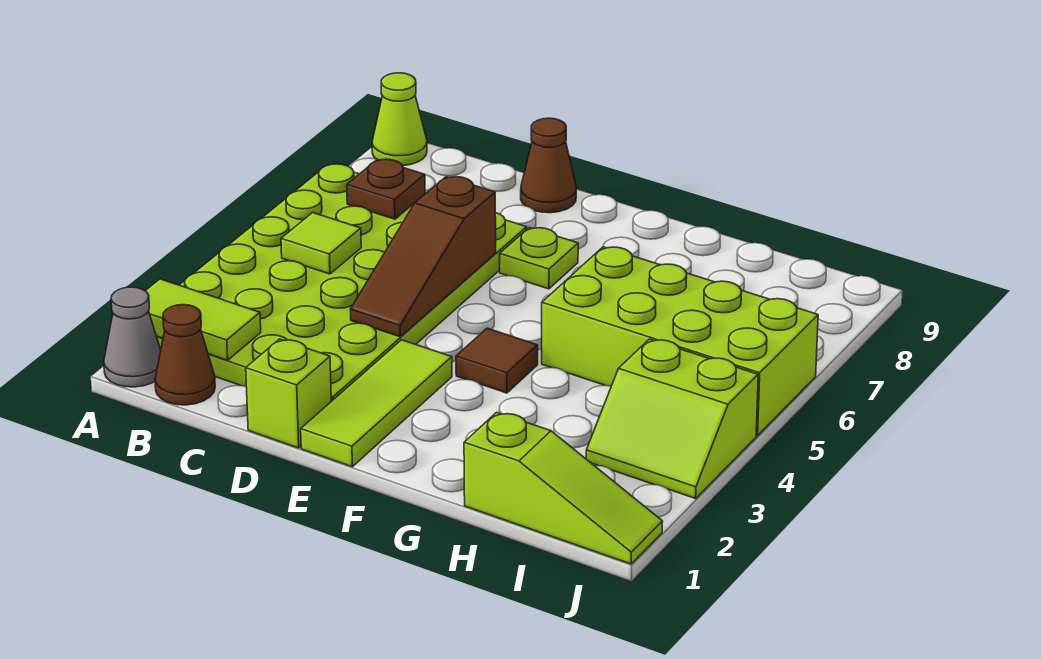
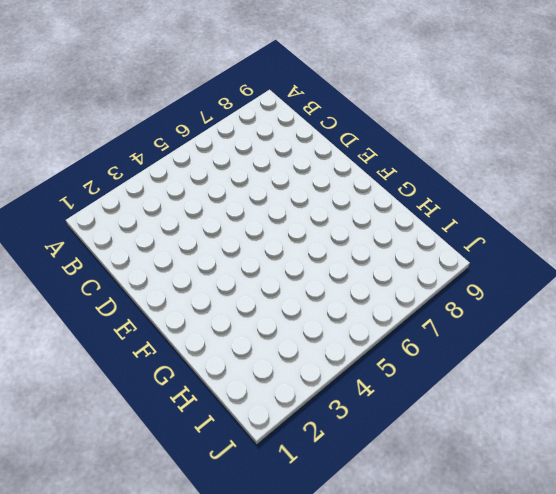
none -> grey cone A1 level 1
none -> lime plate A2:D7 level 1
none -> lime cone A9 level 1

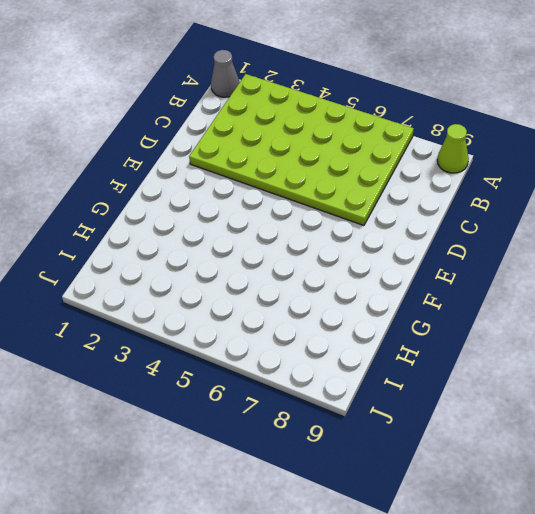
none -> brown cone B1 level 1
none -> lime brick D1 level 1
none -> brown cone D9 level 1

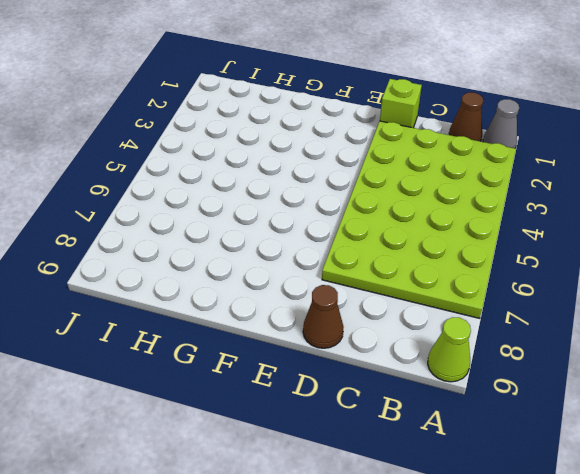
none -> lime tile E1:E3 level 1
none -> lime plate E7 level 1
none -> brown tile F4 level 1

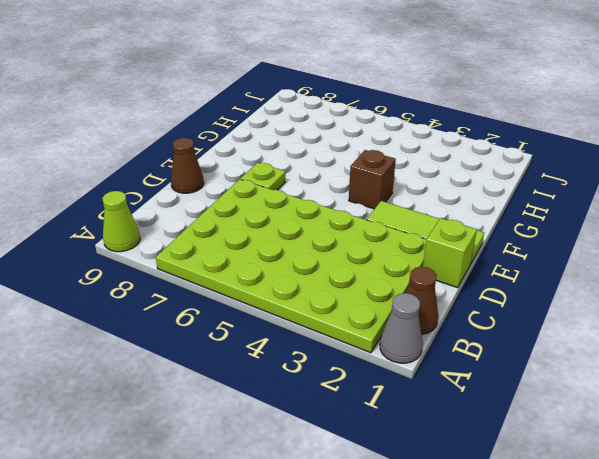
brown brick F4 level 1 -> brown tile F4 level 1
none -> lime brick G5:J6 level 1
none -> lime slope H1:J1 level 1 top H
none -> lime slope I3:J4 level 1 top 4

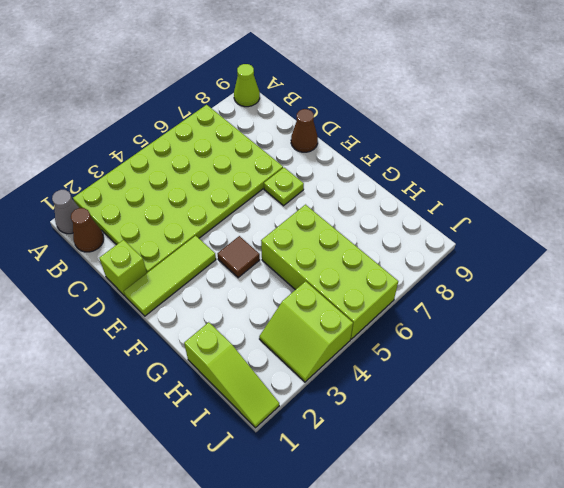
none -> lime tile A2:B2 level 2
none -> lime tile B5 level 2
none -> brown plate B7 level 2

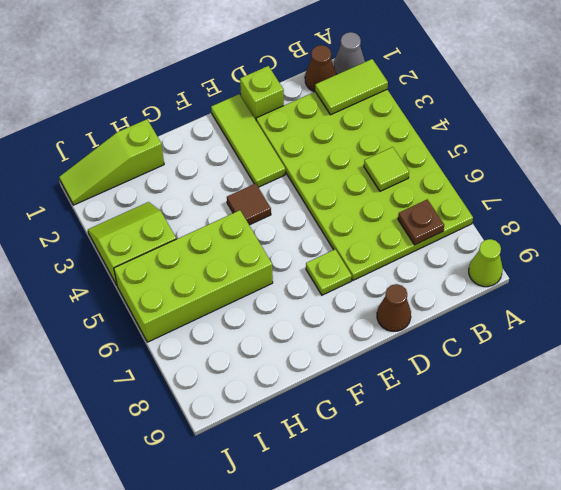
none -> brown slope D4:D6 level 2 top 6

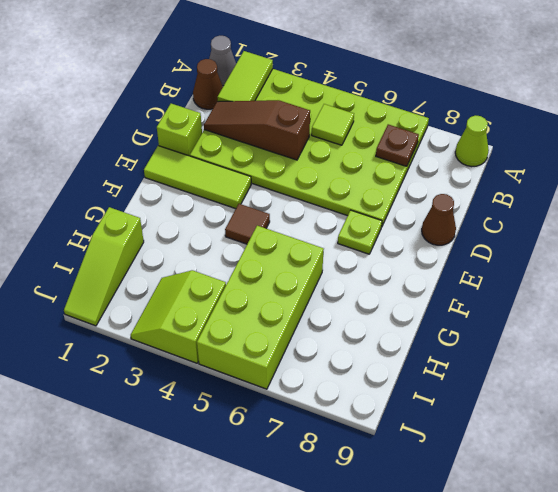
brown slope C2:C4 level 2 top 4 -> brown slope D4:D6 level 2 top 6

